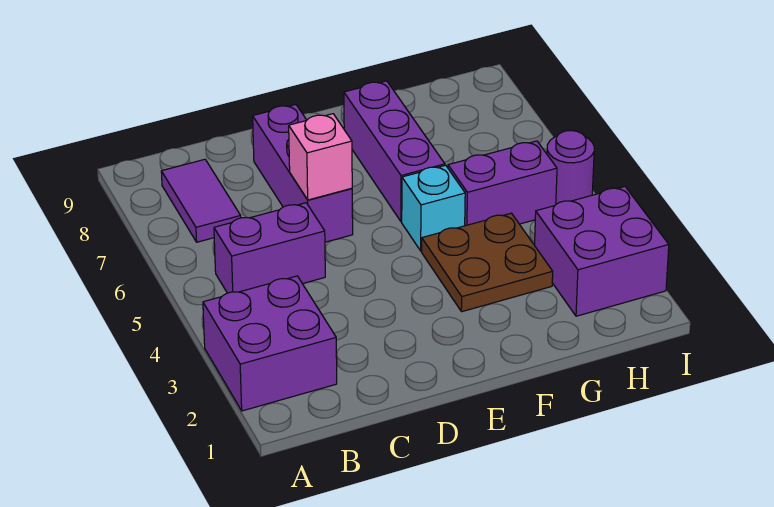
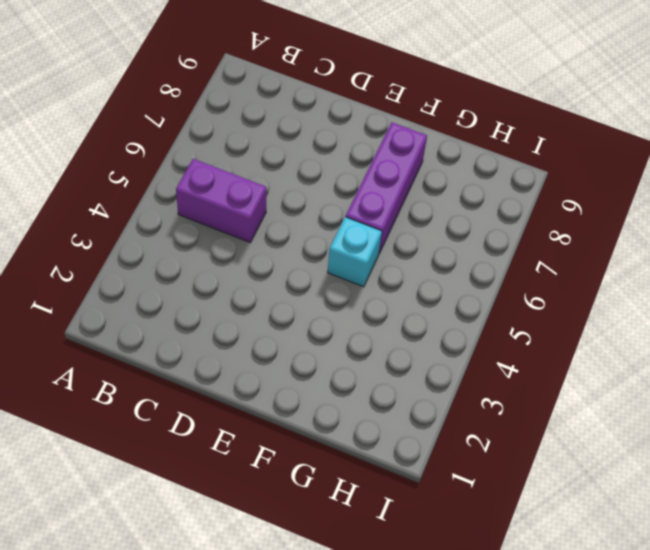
none -> purple brick A2:B3 level 1
none -> purple tile B7:B8 level 1

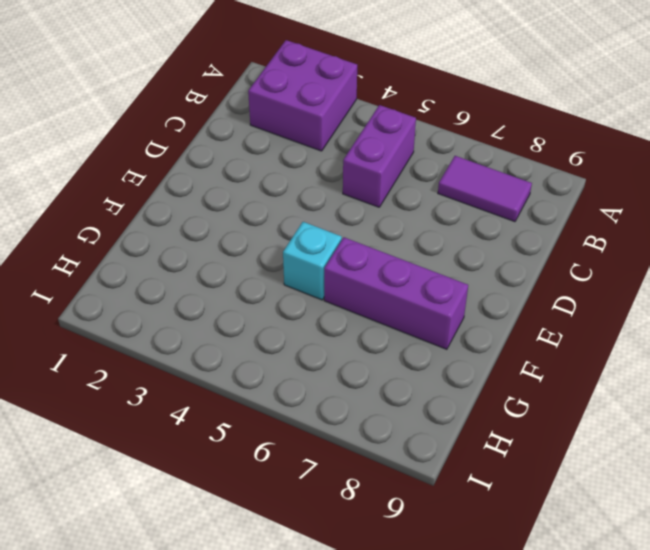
none -> purple brick D6:D8 level 1
none -> brown plate F3:G4 level 1

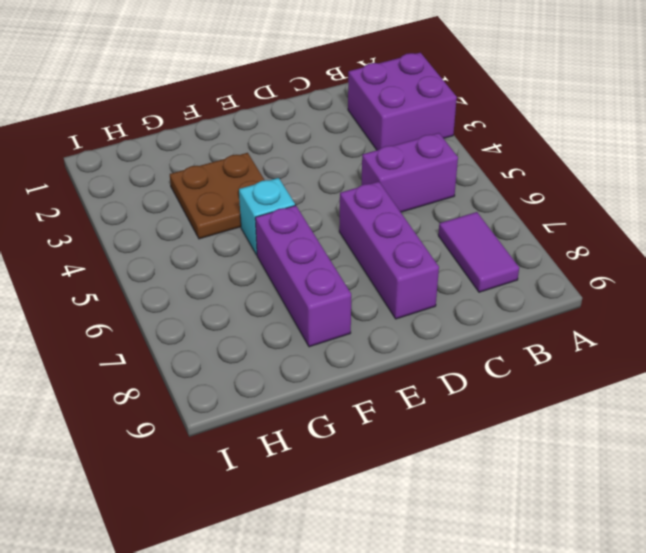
none -> purple brick G5:H5 level 1
none -> purple brick H2:I3 level 1

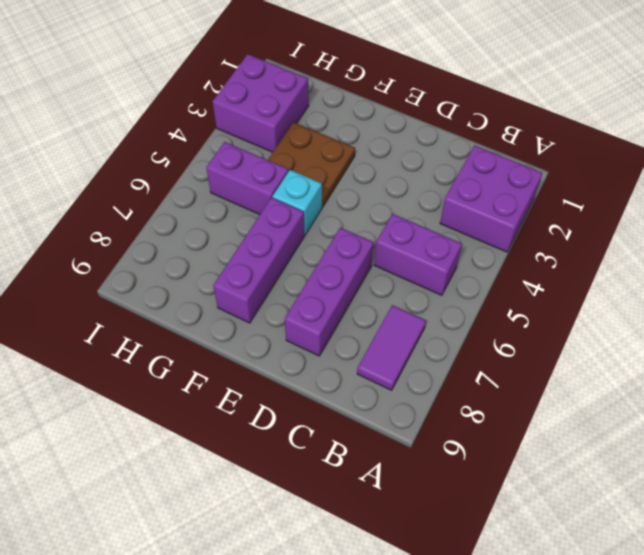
none -> purple round brick I5 level 1
none -> pink brick D6 level 2

